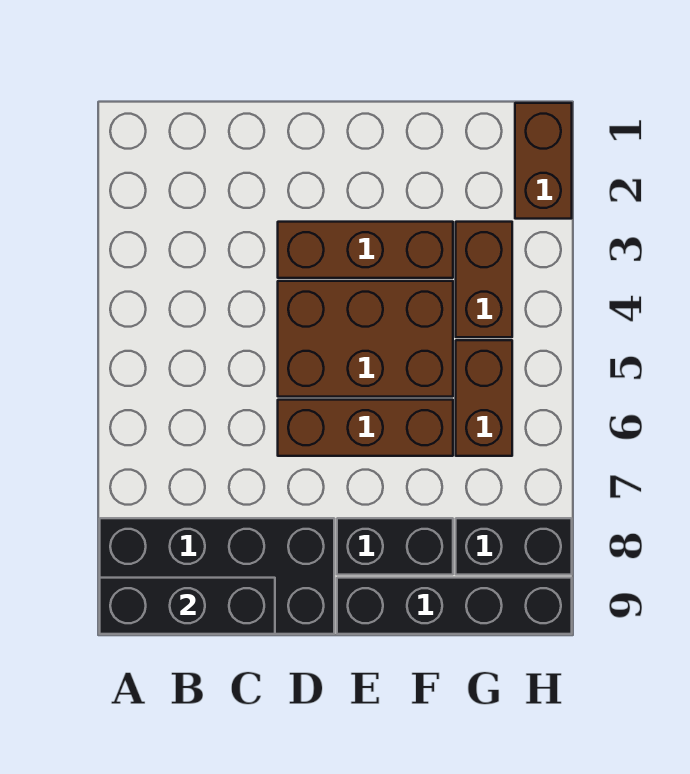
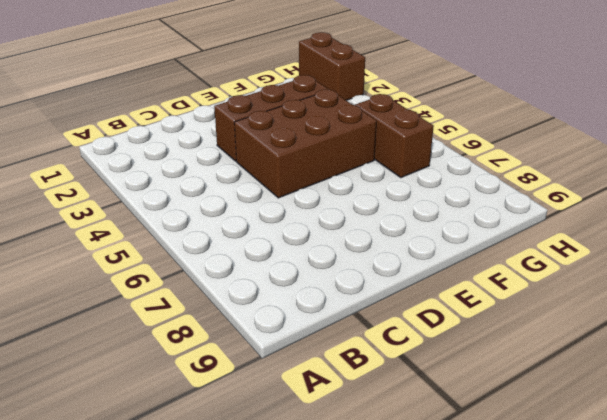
none -> black brick A8:D9 level 1
none -> brown brick D6:F6 level 1

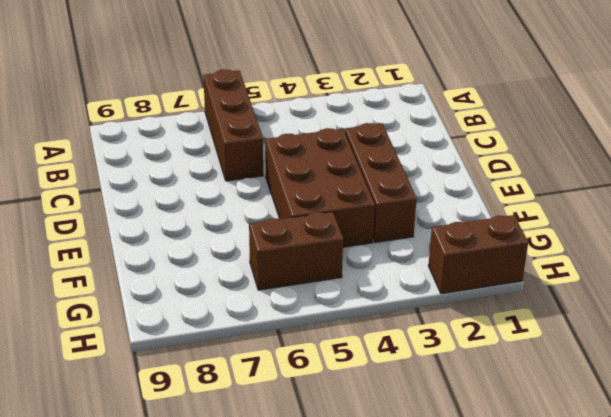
brown brick A6:C6 level 1 -> brown brick D6:F6 level 1
none -> black brick A8:D9 level 1
none -> black brick E8:F8 level 1

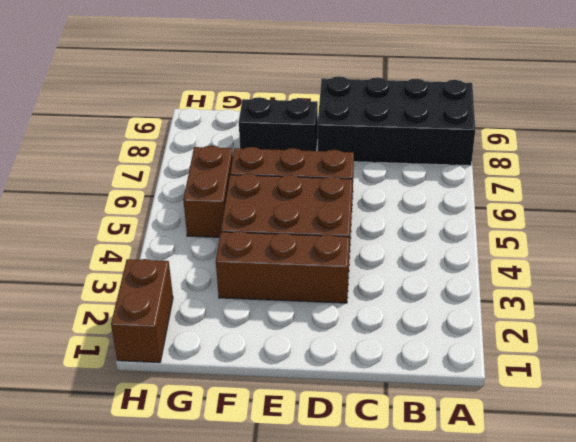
none -> black brick E9:H9 level 1
none -> brown brick G3:G4 level 1

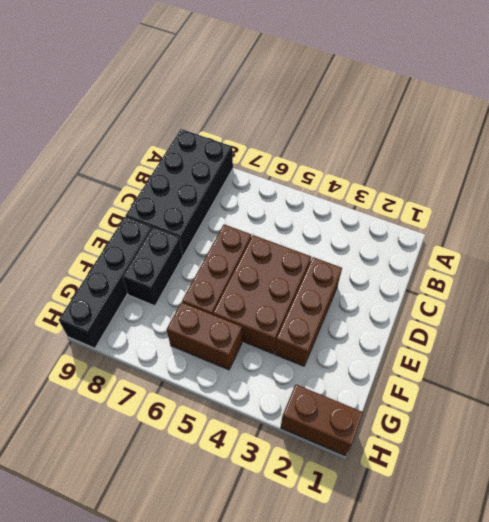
none -> brown brick G3:G4 level 1
none -> black brick G8:H8 level 1

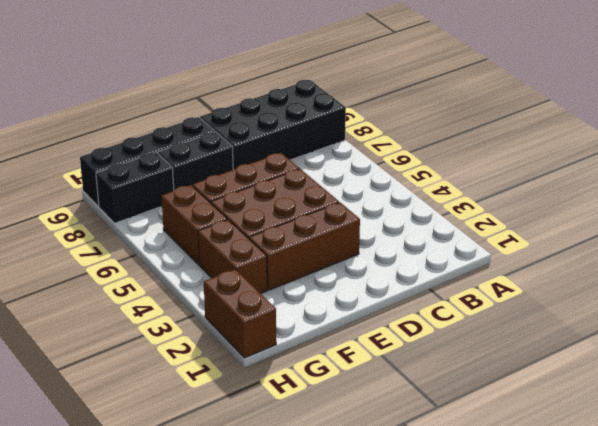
none -> black brick A9:C9 level 2

